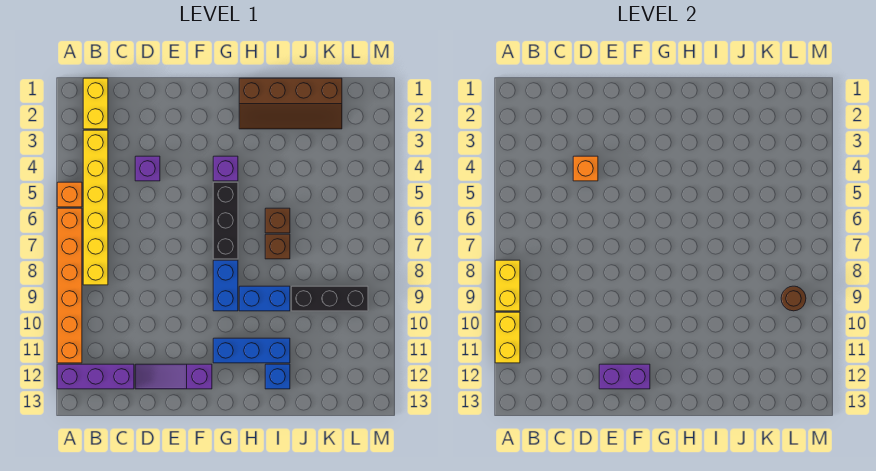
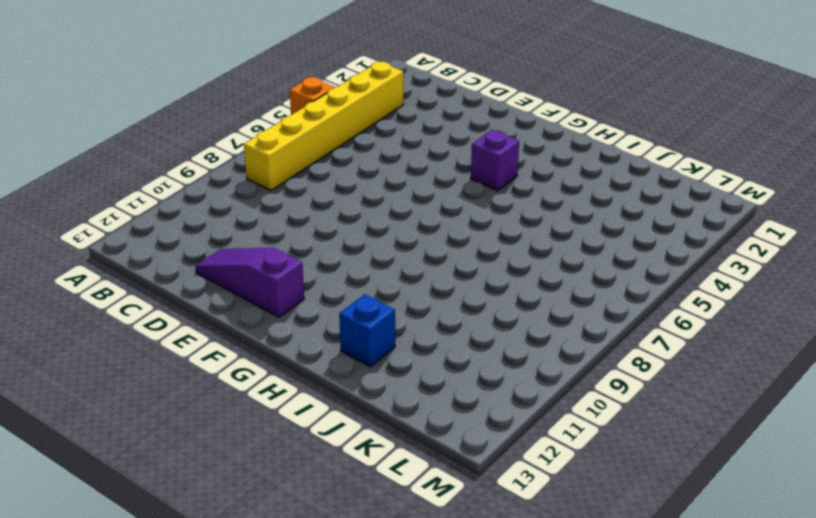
none -> orange brick A6:A11 level 1
none -> purple brick A12:C12 level 1
none -> yellow brick B1:B2 level 1

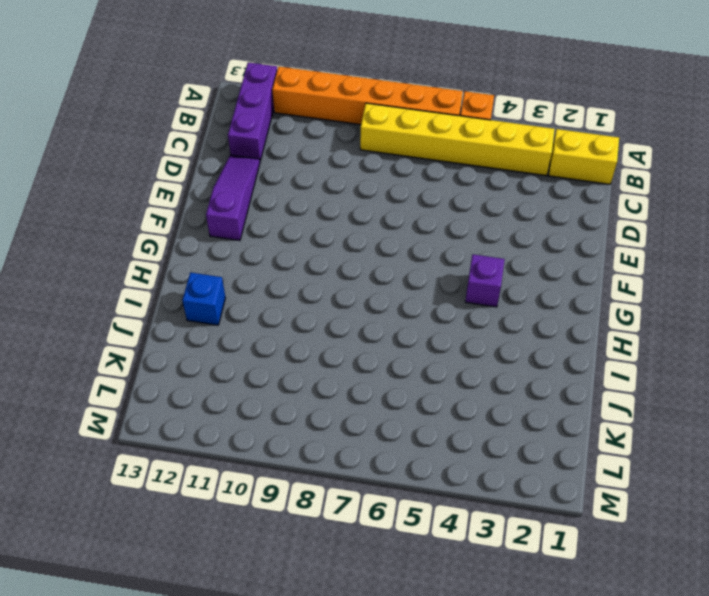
none -> purple brick D4 level 1
none -> black brick G5:G7 level 1
none -> blue brick G8:G9 level 1

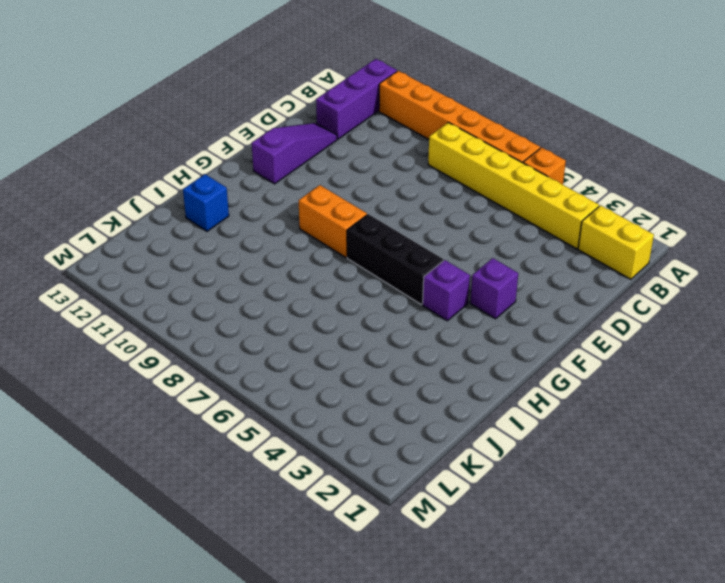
purple brick F3 level 1 -> purple brick D4 level 1
orange brick G8:G9 level 1 -> blue brick G8:G9 level 1
none -> blue brick G11:I11 level 1
none -> brown slope H1:K2 level 1 top 1
none -> blue brick H9:I9 level 1

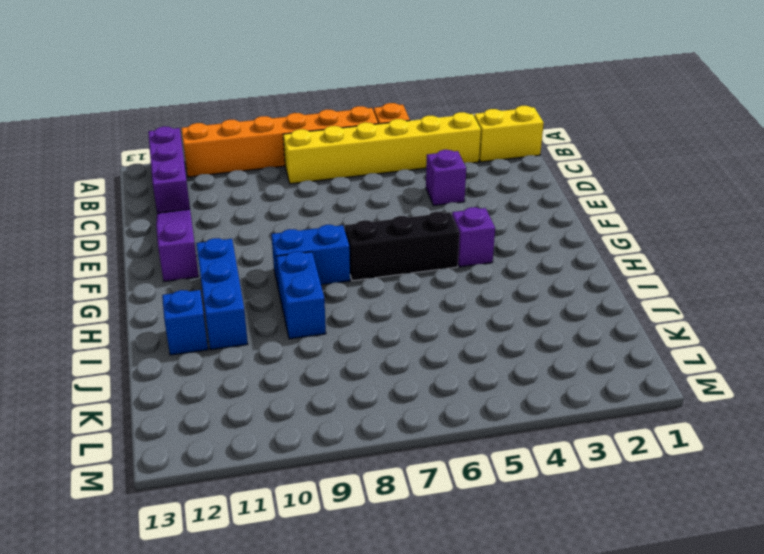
none -> brown slope H1:K2 level 1 top 1
none -> brown brick I6 level 1
none -> brown brick I7 level 1

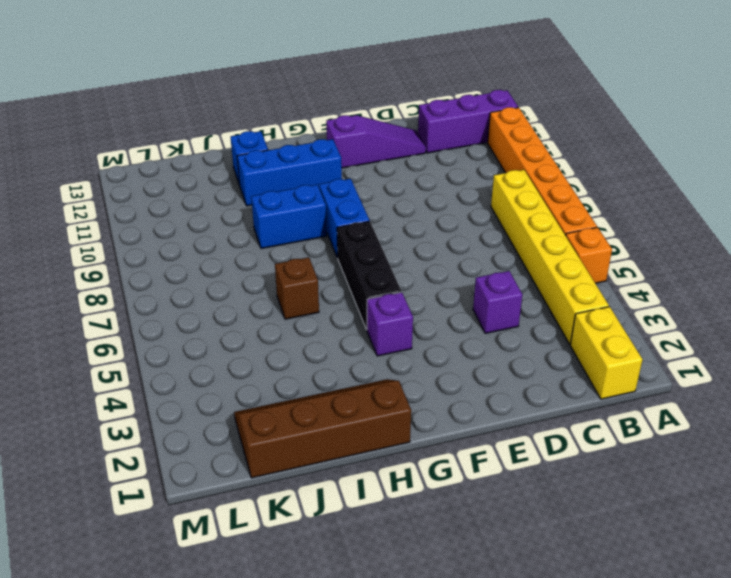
none -> brown brick I7 level 1
none -> black brick J9:L9 level 1
none -> yellow brick A8:A9 level 2

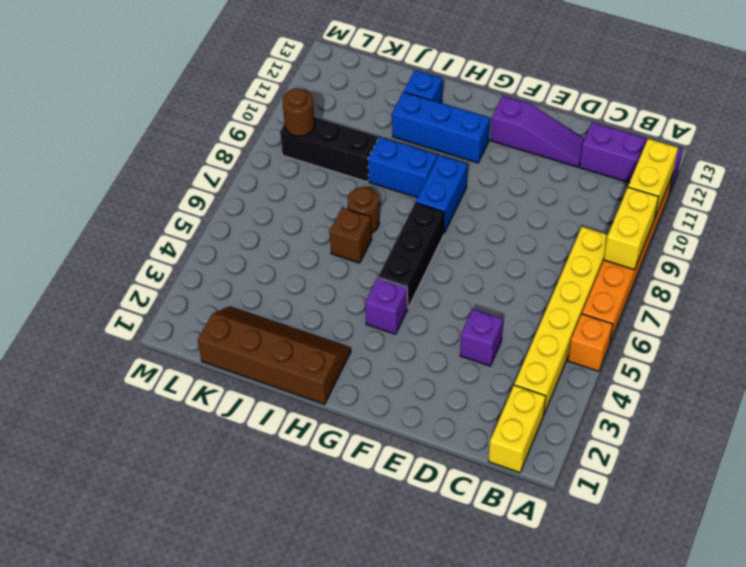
brown round brick I7 level 1 -> brown brick I7 level 1
none -> orange brick D4 level 2
none -> purple brick E12:F12 level 2

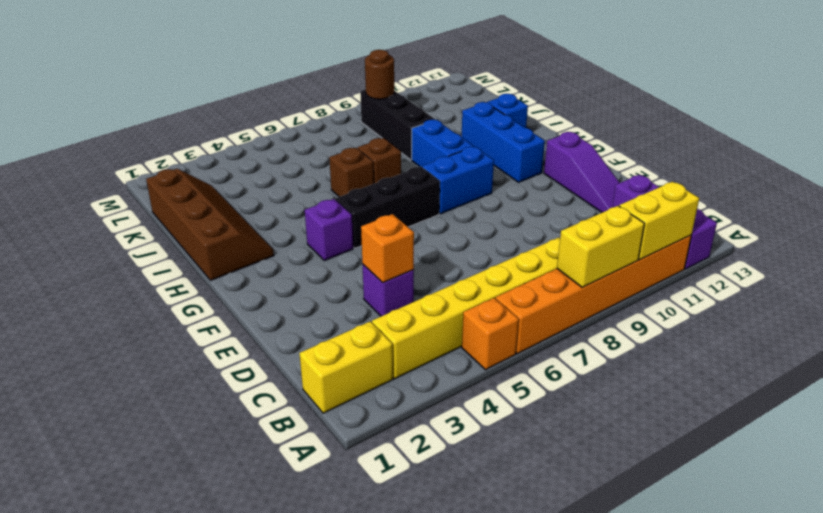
none -> purple brick E12:F12 level 2

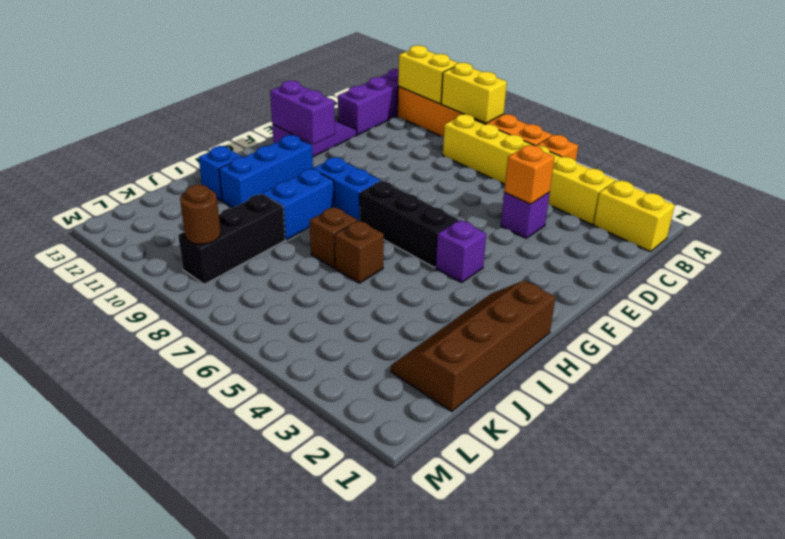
purple brick F11:F12 level 2 -> purple brick E12:F12 level 2

